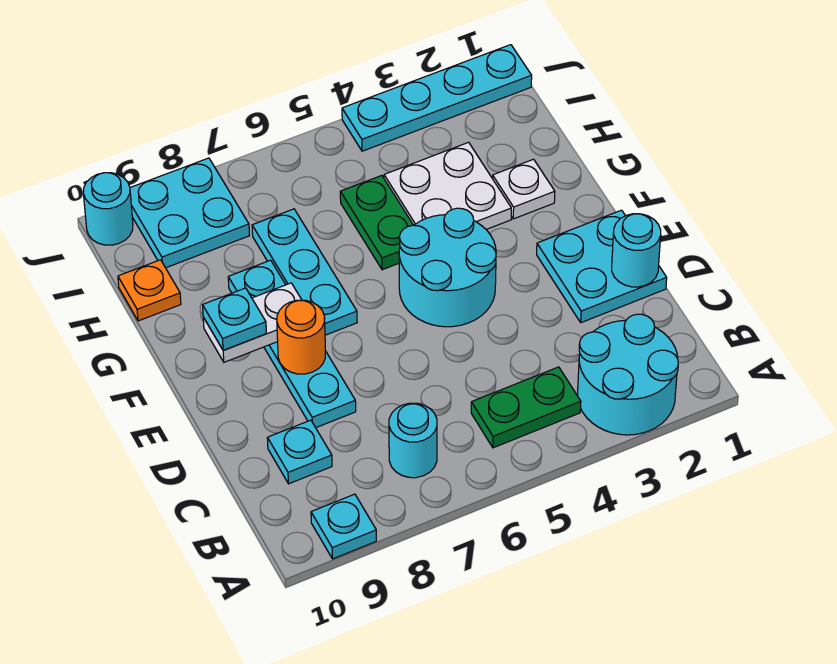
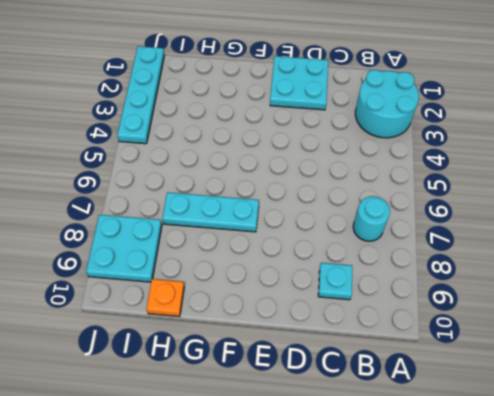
none -> cyan plate A9 level 1
none -> green plate B4:B5 level 1
none -> cyan plate D8:G8 level 1

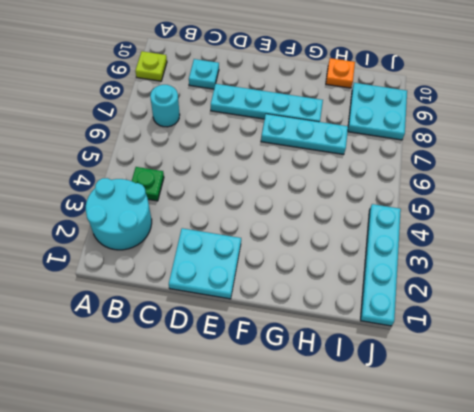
lime plate A9 level 1 -> cyan plate A9 level 1
green plate B4 level 1 -> green plate B4:B5 level 1
none -> cyan round brick E4:F5 level 1
none -> white plate G2 level 1
none -> white plate G3:H4 level 1

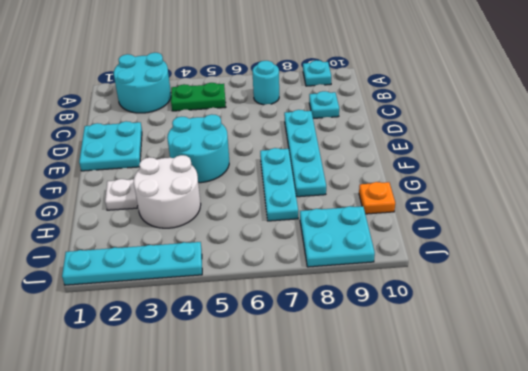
white round brick G3:H4 level 1 -> white plate G3:H4 level 1
none -> green plate G5:H5 level 1
none -> cyan round brick J10 level 1
none -> cyan round brick D1 level 2

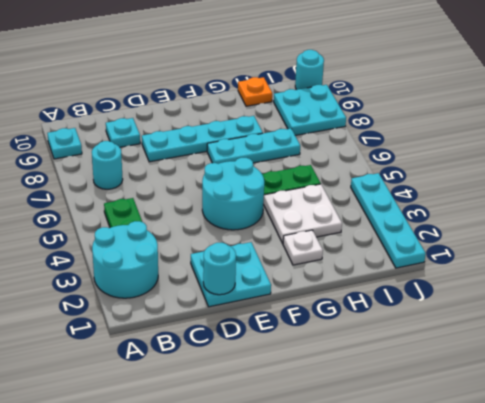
none -> orange round brick E8 level 2
none -> white plate F8:F9 level 2
none -> cyan plate F9 level 3

